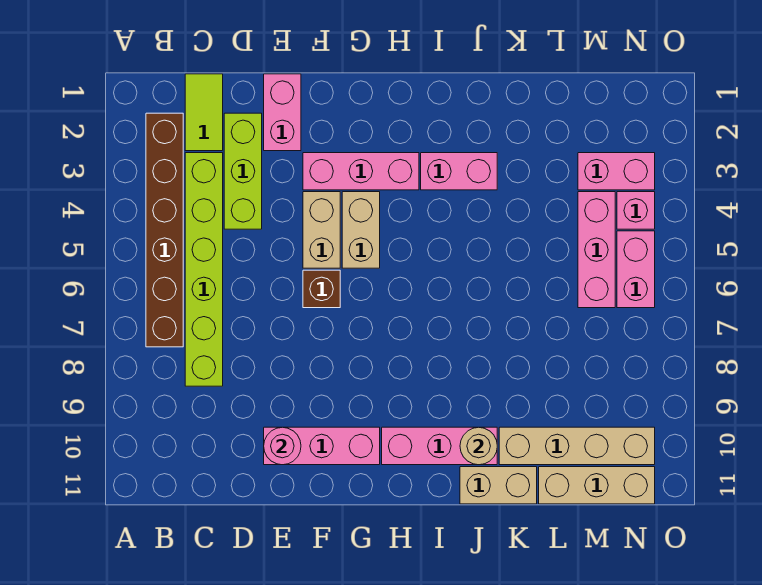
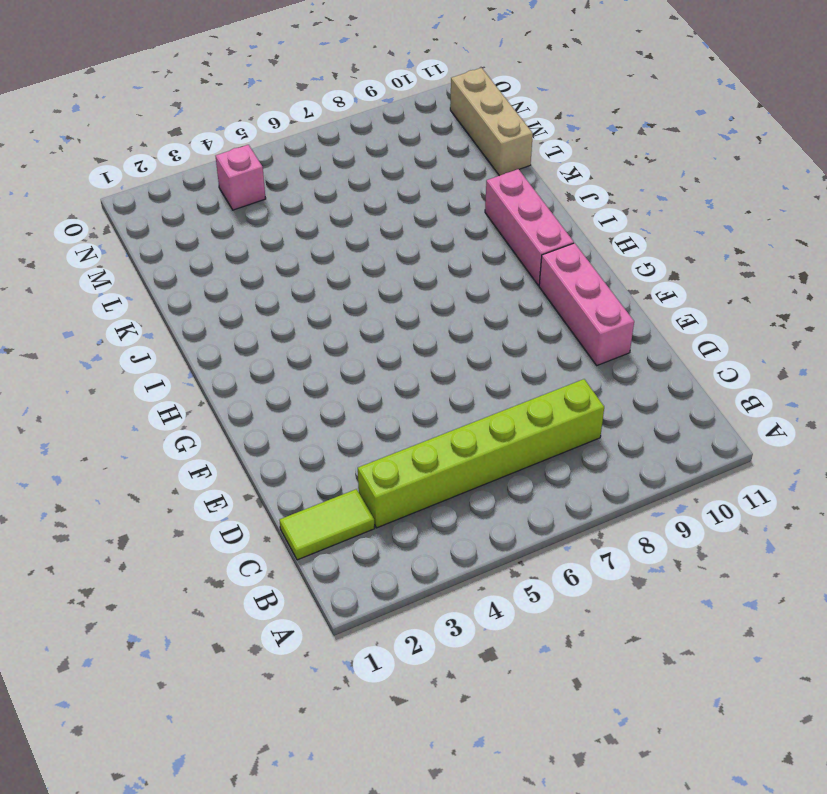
none -> brown brick B2:B7 level 1
none -> lime brick D2:D4 level 1
none -> pink brick E1:E2 level 1

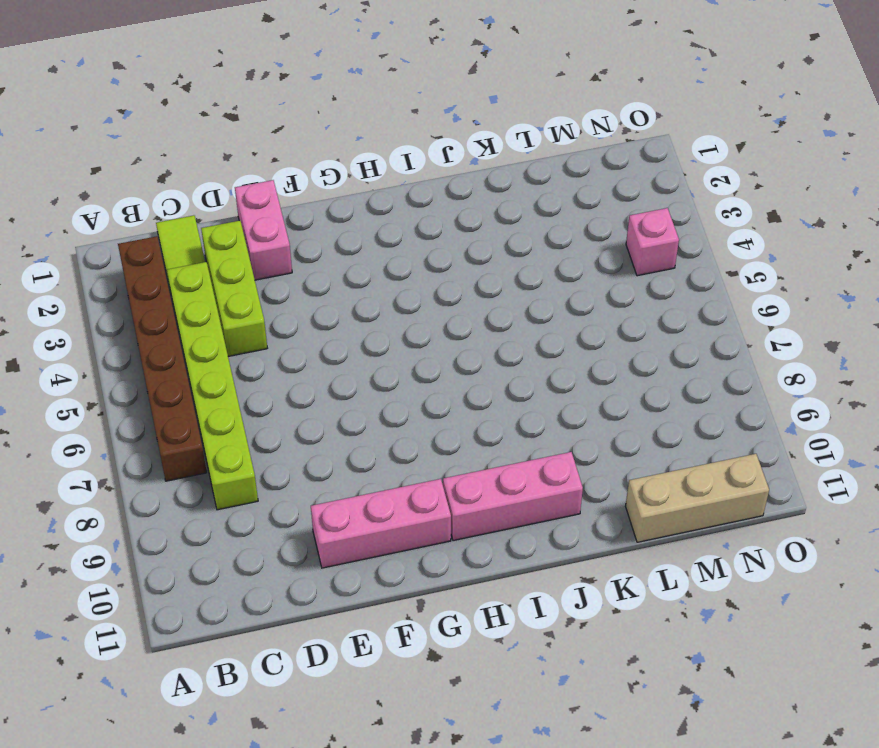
none -> pink brick F3:H3 level 1
none -> tan brick F4:F5 level 1
none -> brown brick F6 level 1

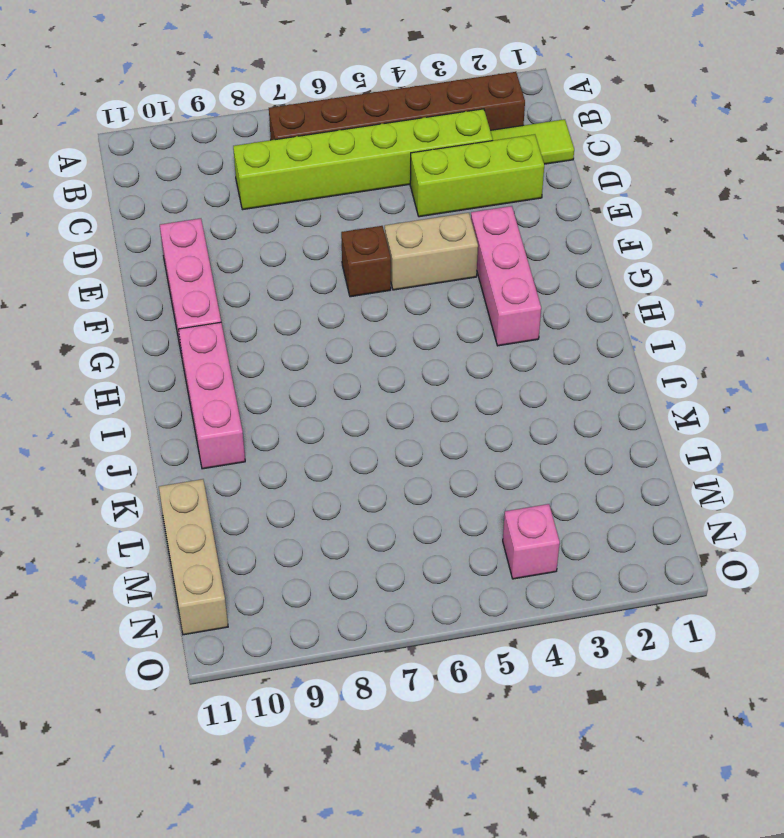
none -> pink brick E1:E2 level 1
none -> tan brick G4:G5 level 1
none -> pink brick I3:J3 level 1

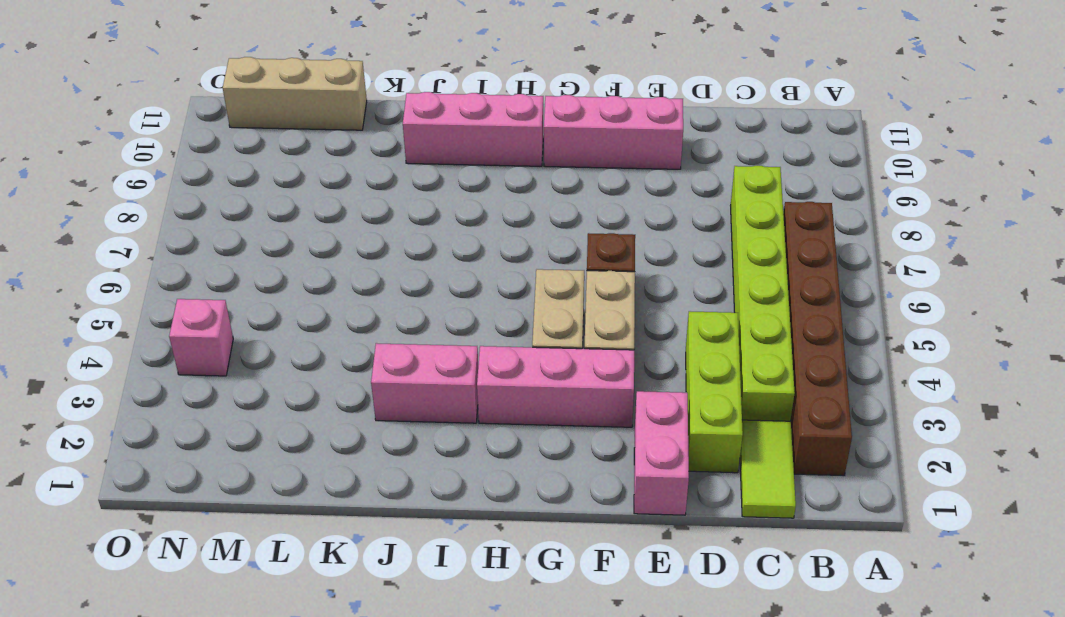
none -> tan brick J11:K11 level 1
none -> tan brick K10:N10 level 1
none -> pink brick M3:N3 level 1

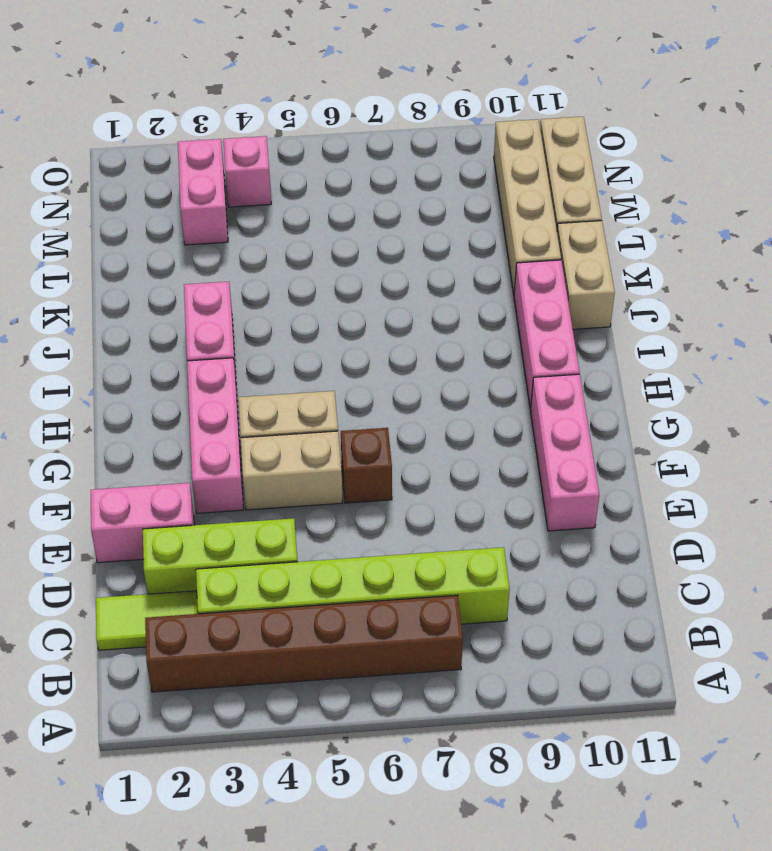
none -> pink brick M4:M6 level 1
none -> pink brick N5:N6 level 1
none -> pink round brick E10 level 2

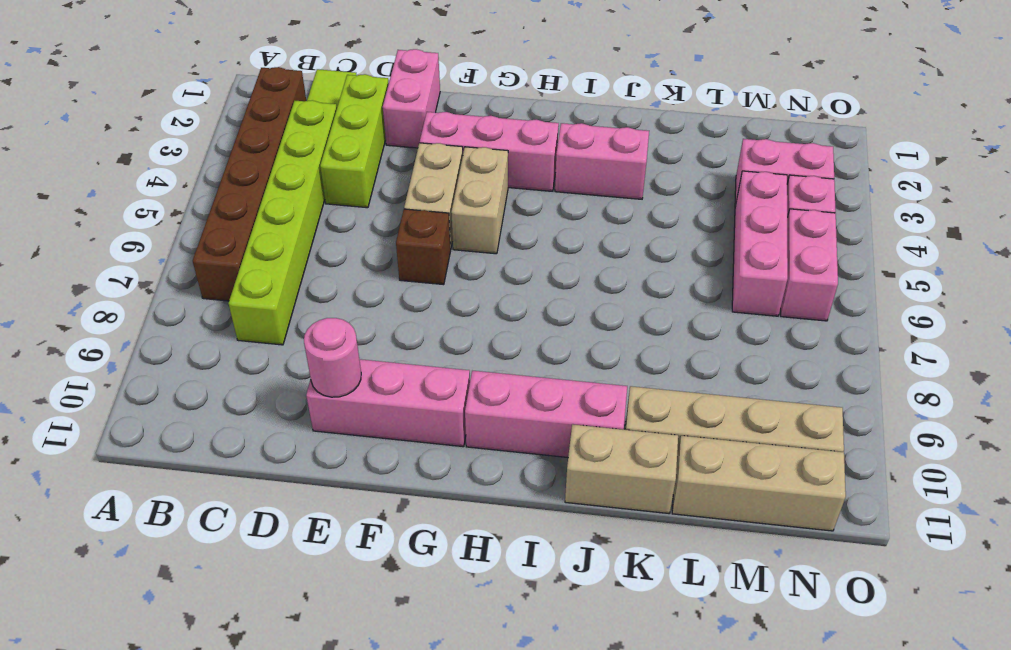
none -> tan round brick J10 level 2

